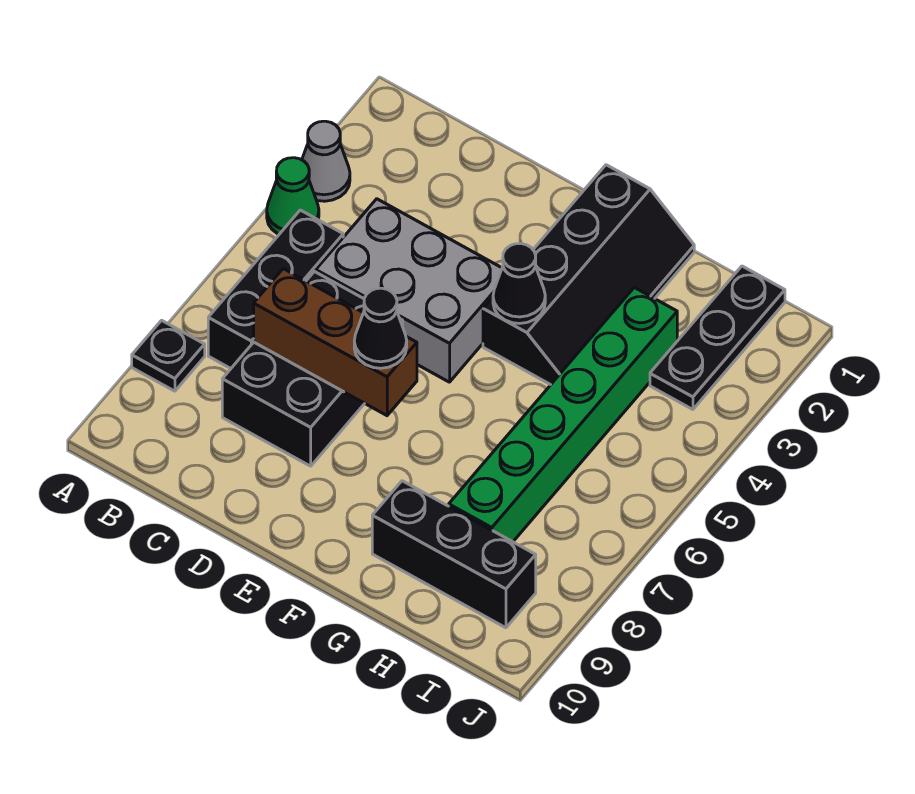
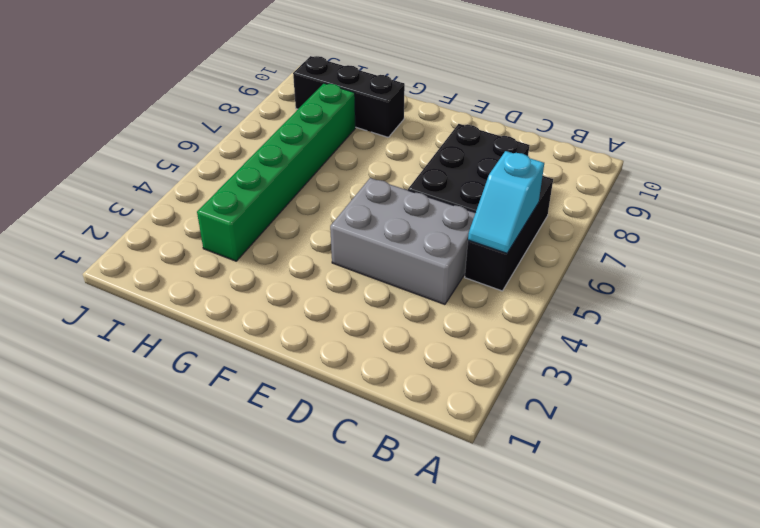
cyan slope B5:B6 level 2 top 6 -> none
none -> grey cone A3 level 1
none -> green cone A4 level 1
none -> black plate A8 level 1

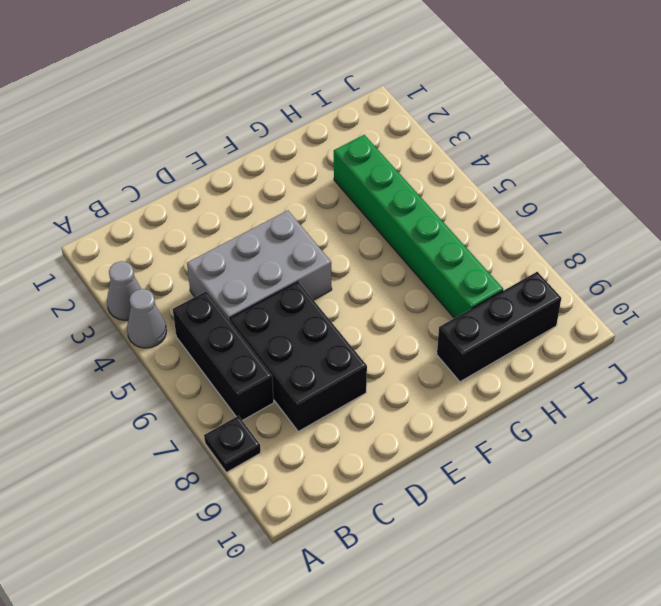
grey cone A4 level 1 -> green cone A4 level 1
none -> black slope F1:G4 level 1 top F
none -> black plate I1:I3 level 1
none -> brown brick C7:E7 level 2

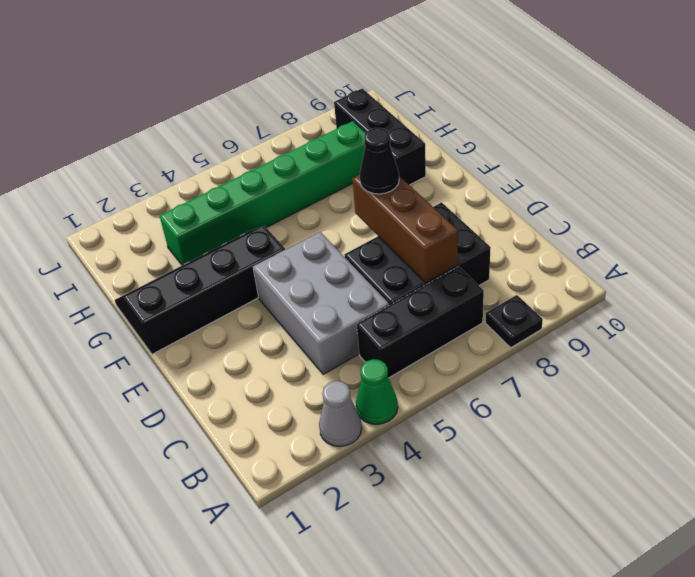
none -> black plate I1:I3 level 1
none -> black cone F4 level 2

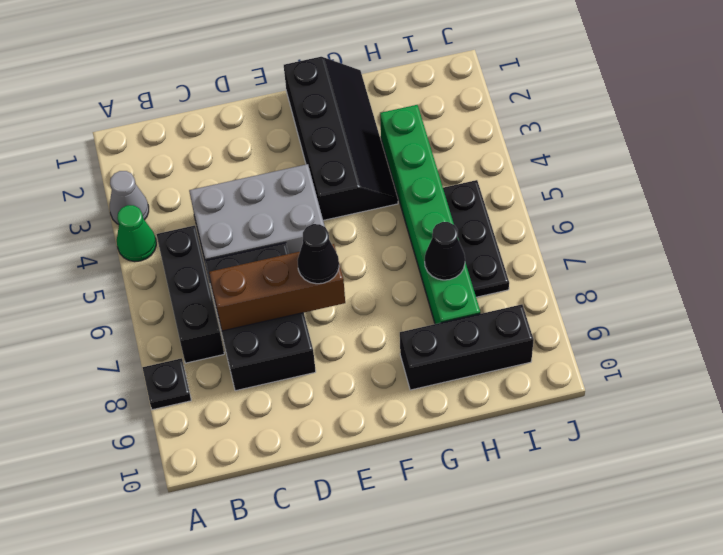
black cone H7 level 2 -> black cone F4 level 2
black plate I5:I7 level 1 -> black plate I1:I3 level 1

